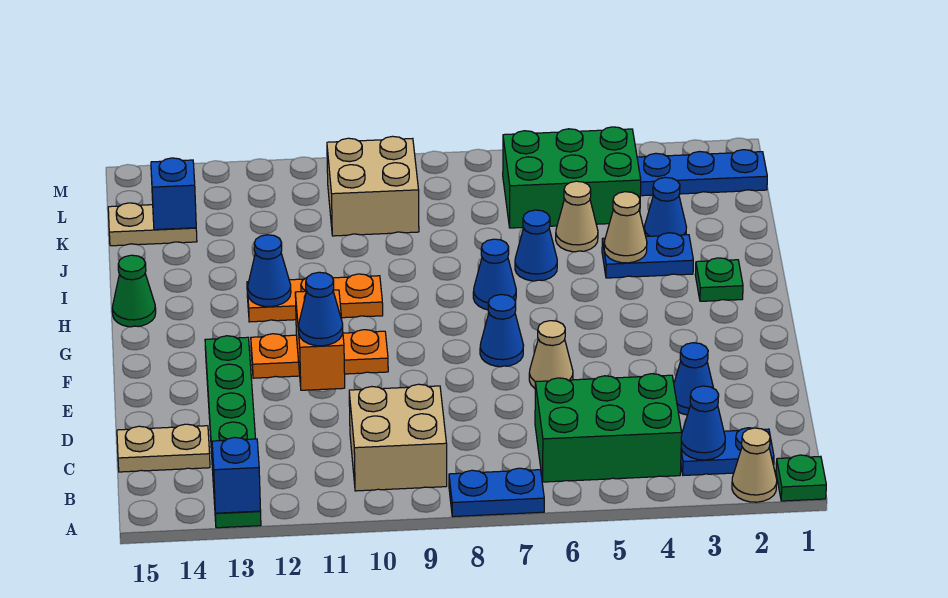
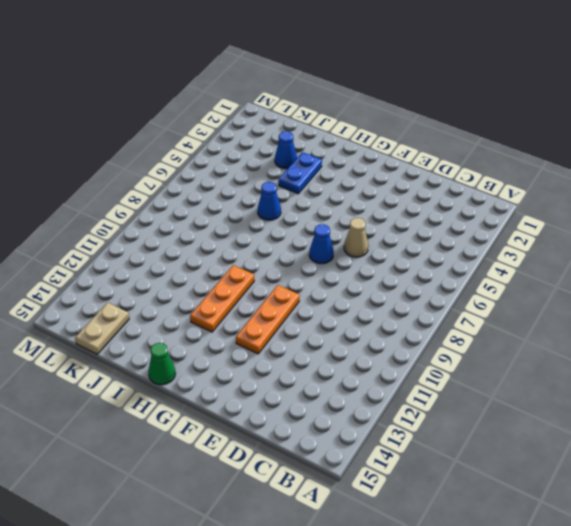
none -> green plate A1 level 1
none -> tan cone A2 level 1
none -> blue plate A7:A8 level 1
none -> green plate A13:F13 level 1

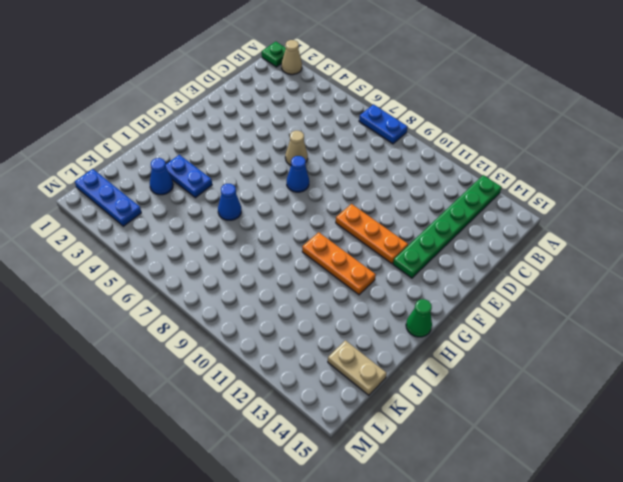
none -> blue plate B2:B3 level 1
none -> green brick B4:C6 level 1
none -> tan brick B9:C10 level 1
none -> tan plate C14:C15 level 1

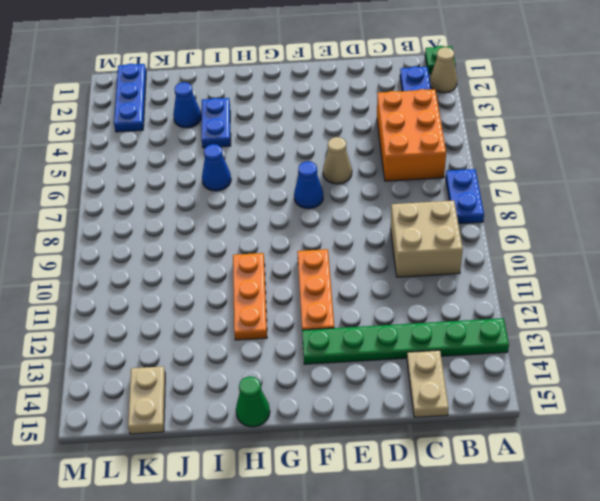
orange brick B4:C6 level 1 -> green brick B4:C6 level 1
none -> blue cone D3 level 1
none -> green plate H2 level 1
none -> blue cone H7 level 1
none -> tan cone J5 level 1

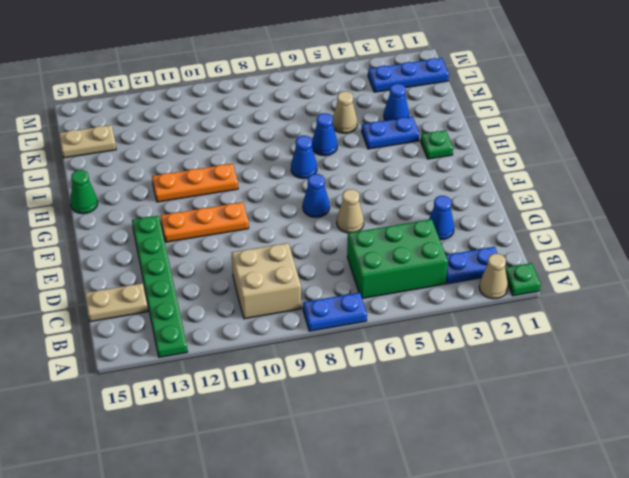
none -> green brick K4:L6 level 1
none -> tan brick K9:L10 level 1
none -> blue brick A13 level 2
none -> blue cone B3 level 2

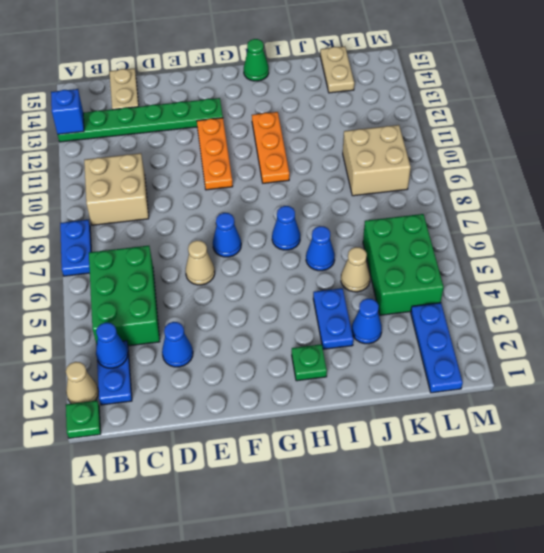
none -> orange brick E11:F11 level 2
none -> blue cone H12 level 2
none -> tan cone I4 level 2
none -> blue brick K14 level 2

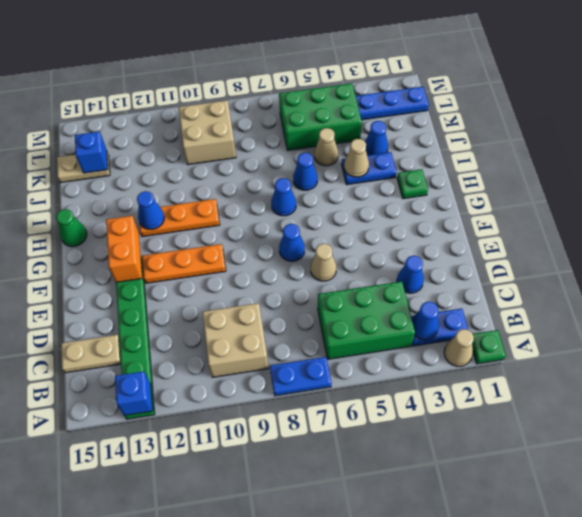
orange brick F13:G13 level 2 -> orange brick E11:F11 level 2
none -> blue cone E11 level 3

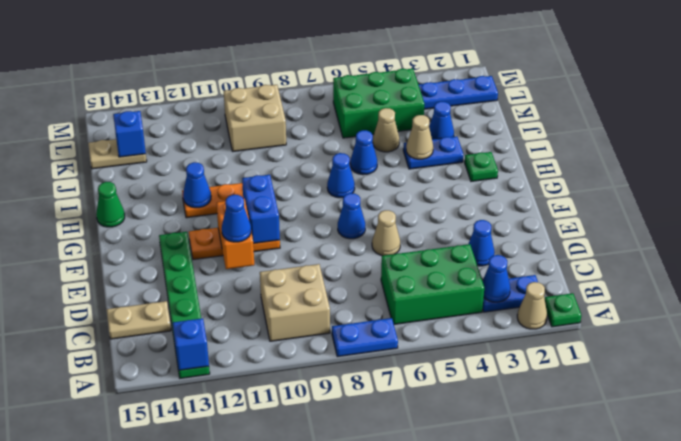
blue brick F10:G10 level 2 -> none

